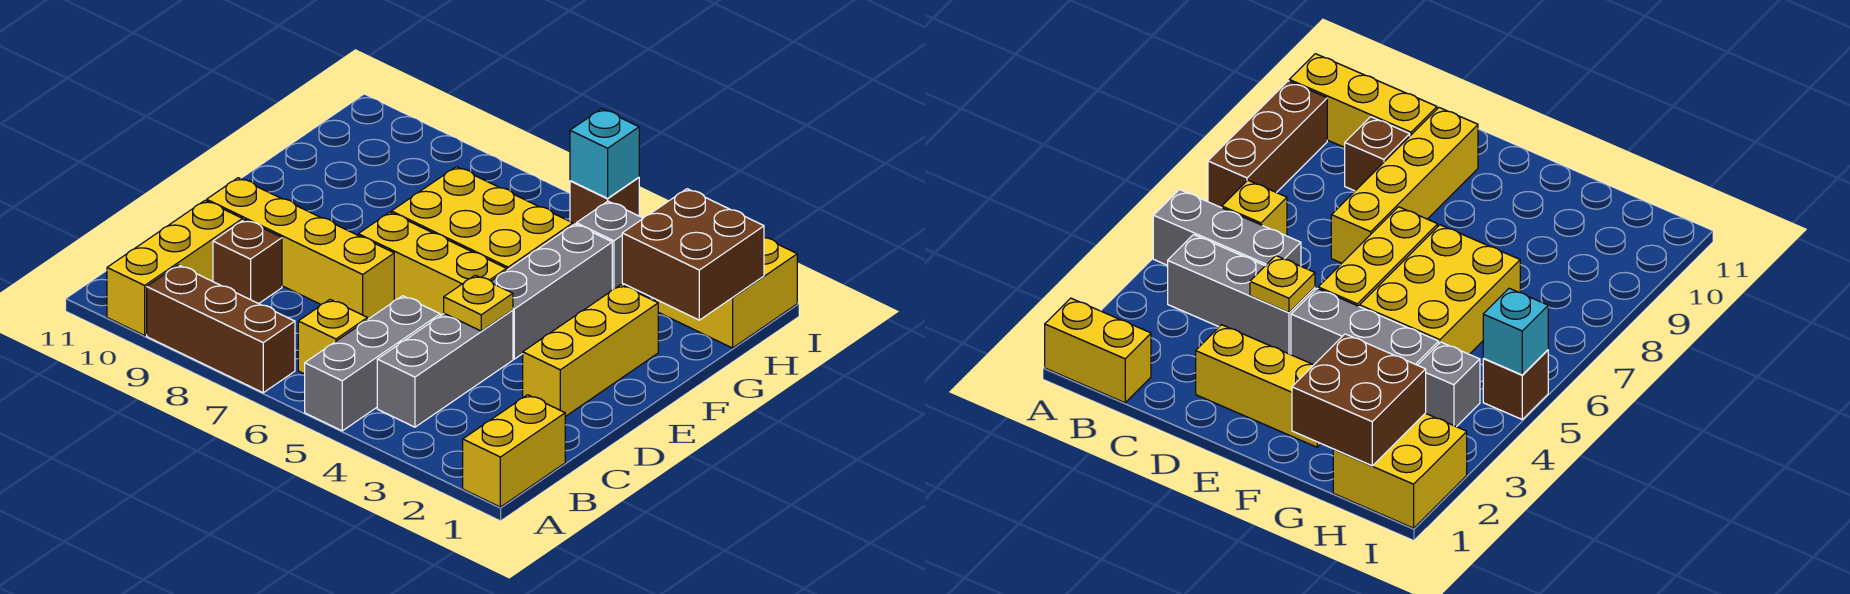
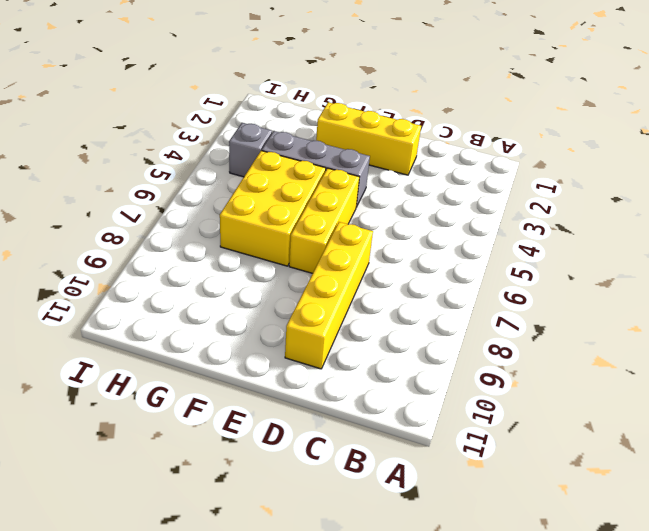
none -> yellow brick A1:B1 level 1
none -> grey brick A5:C5 level 1
none -> brown brick A7:A9 level 1

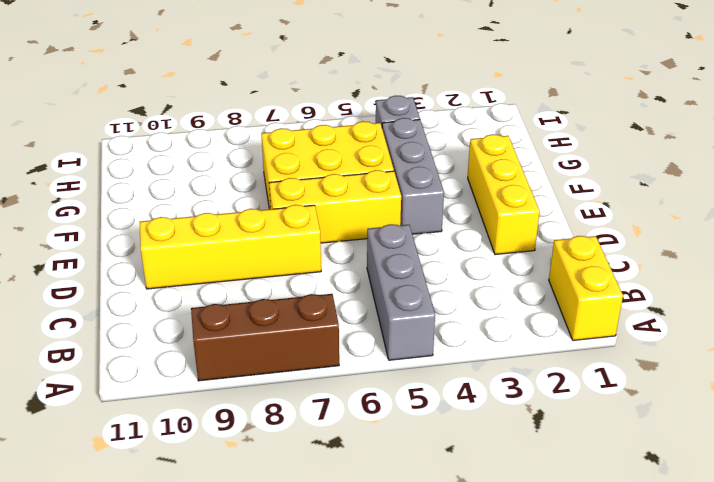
none -> yellow brick A10:C10 level 1
none -> grey brick B4:D4 level 1
none -> yellow brick B6 level 1

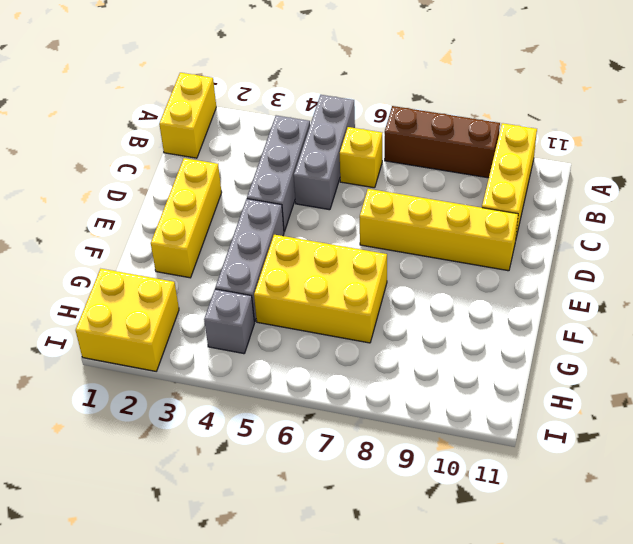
none -> brown brick C9 level 1
none -> yellow brick E5:E7 level 1
none -> brown brick I5 level 1

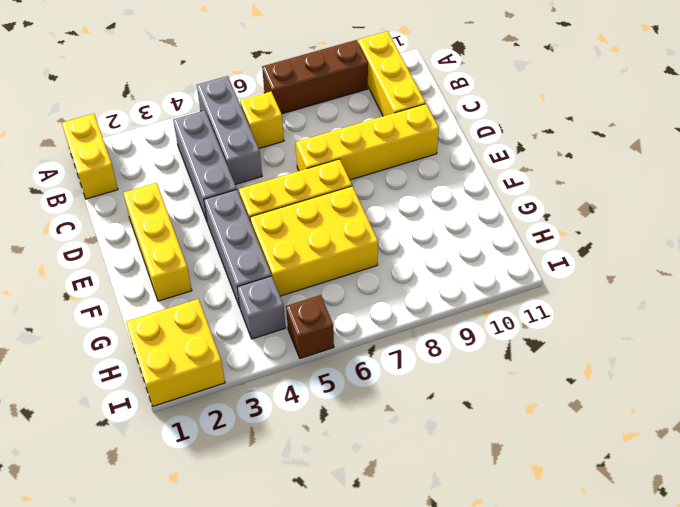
none -> brown brick C9 level 1
none -> yellow plate D4 level 2
none -> brown brick G1:H2 level 2

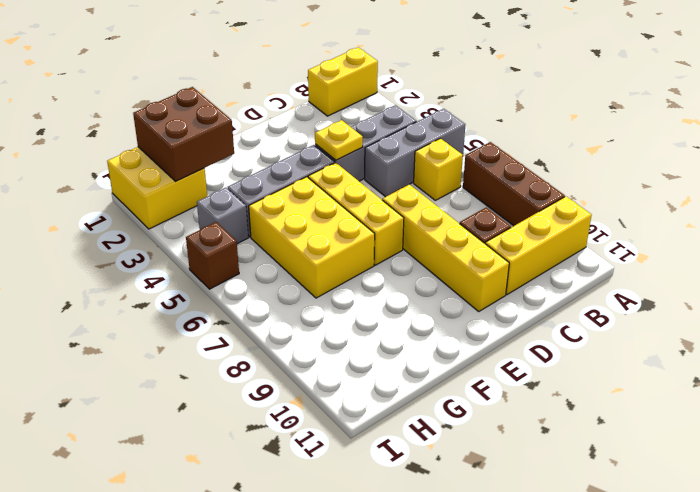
none -> yellow brick D2:F2 level 1
none -> cyan brick I5 level 2

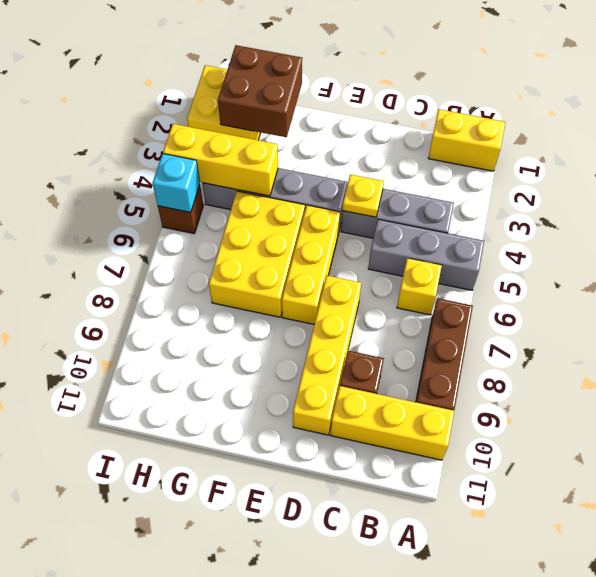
yellow brick G4:I4 level 2 -> yellow brick D2:F2 level 1

